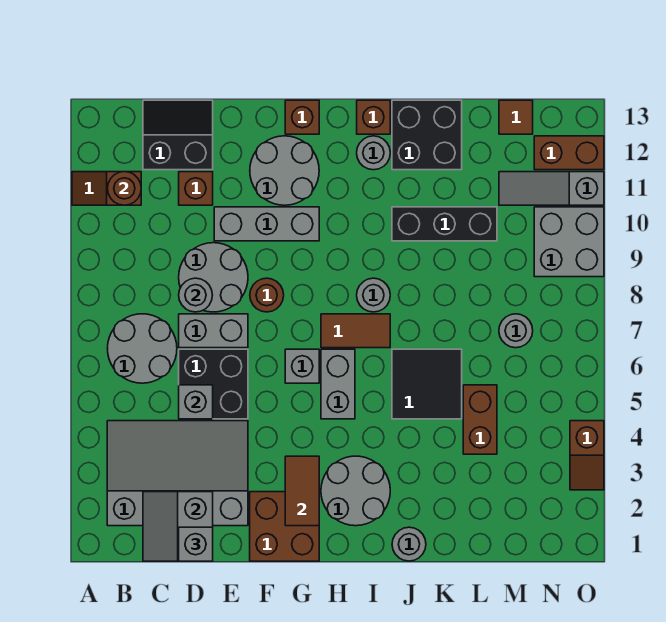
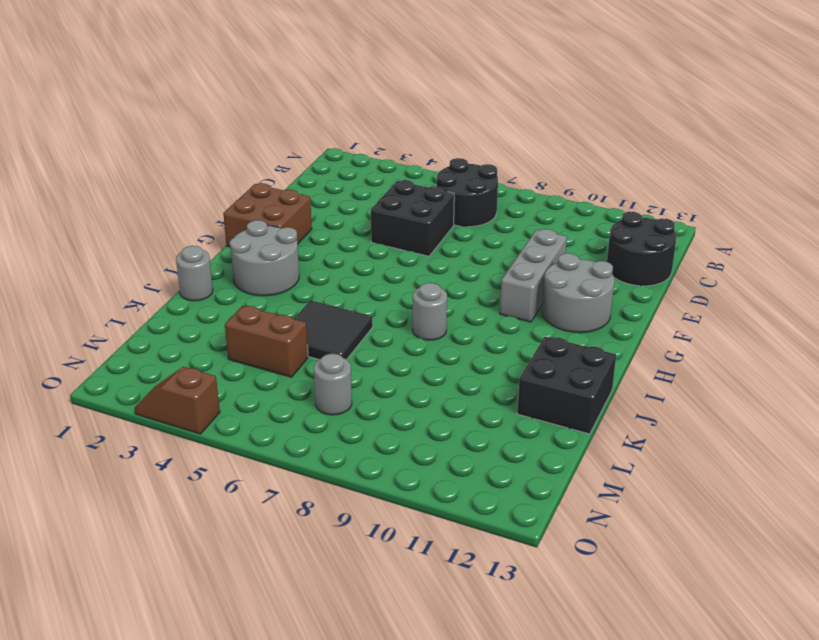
black round brick B6:C7 level 1 -> grey round brick B6:C7 level 1
black round brick C12:D13 level 1 -> black slope C12:D13 level 1 top 12
none -> brown slope A11:B11 level 1 top B
none -> grey slope B2:E4 level 1 top 2
none -> grey brick D7:E7 level 1
none -> grey round brick D8:E9 level 1

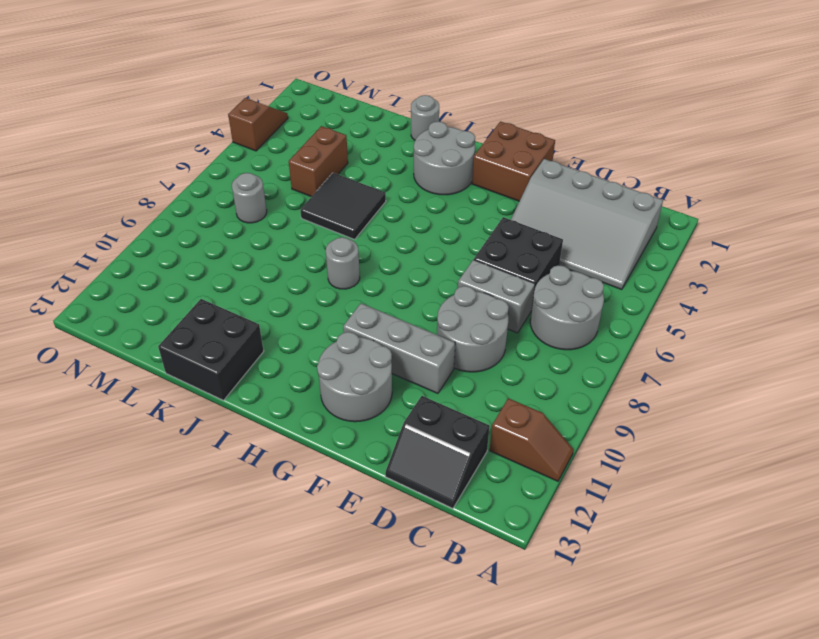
none -> brown brick D11 level 1
none -> brown round brick F8 level 1
none -> grey brick G6 level 1
none -> brown brick G13 level 1

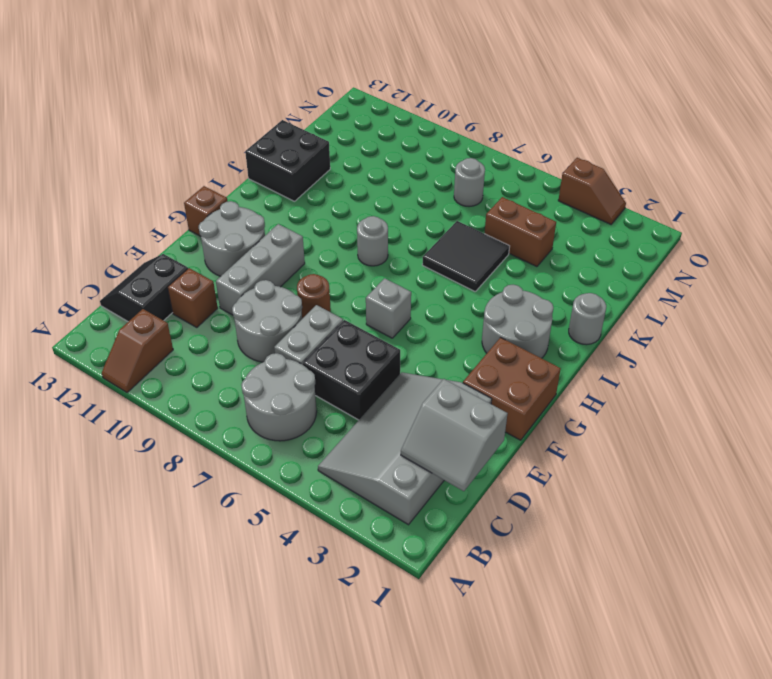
none -> grey brick H5:H6 level 1
none -> brown tile H7:I7 level 1
none -> grey round brick I12 level 1
none -> brown brick I13 level 1

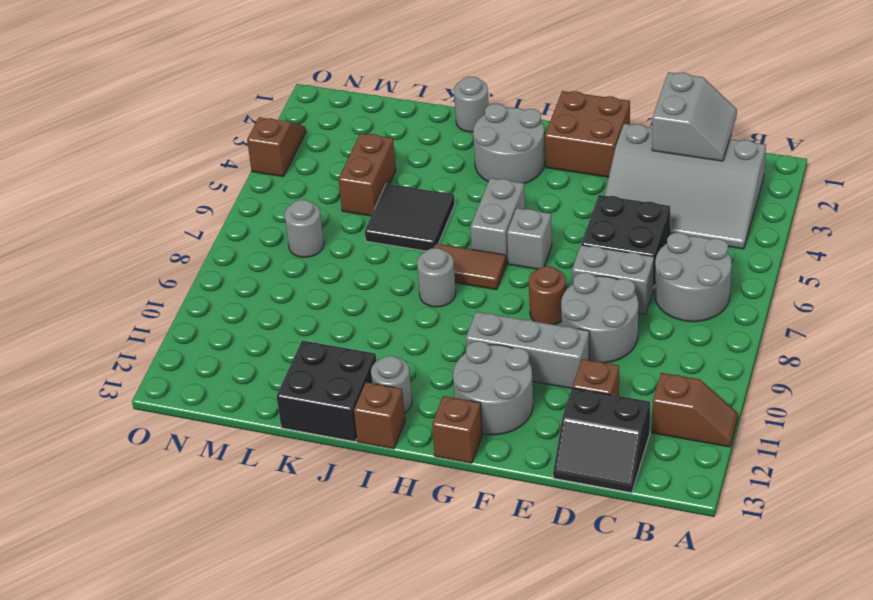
none -> black brick J10:L10 level 1
none -> grey slope M11:O11 level 1 top O
none -> brown tile M13 level 1
none -> grey brick N9:O10 level 1

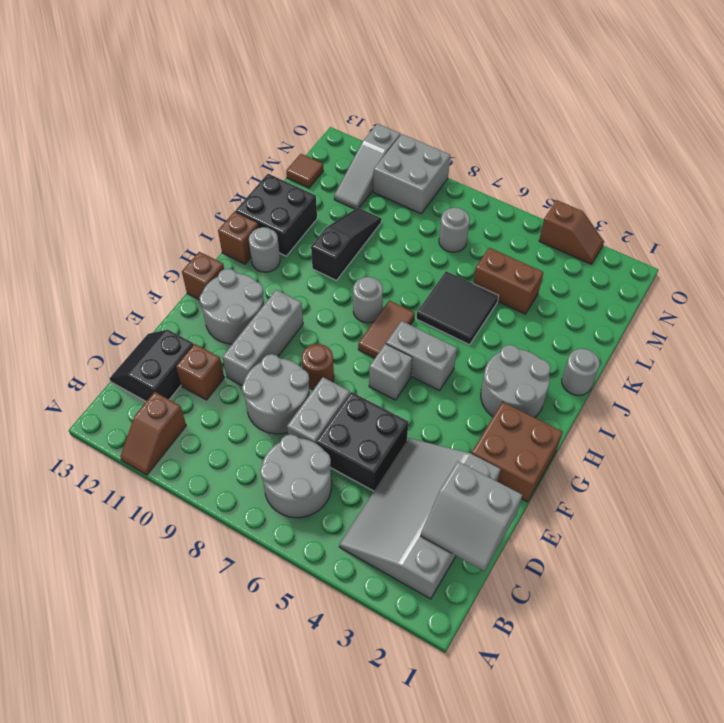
black slope J10:L10 level 1 top J -> black brick J10:L10 level 1
none -> brown brick N12:O12 level 1
none -> brown round brick B11 level 2
none -> grey brick D5 level 2
none -> grey round brick D8 level 2

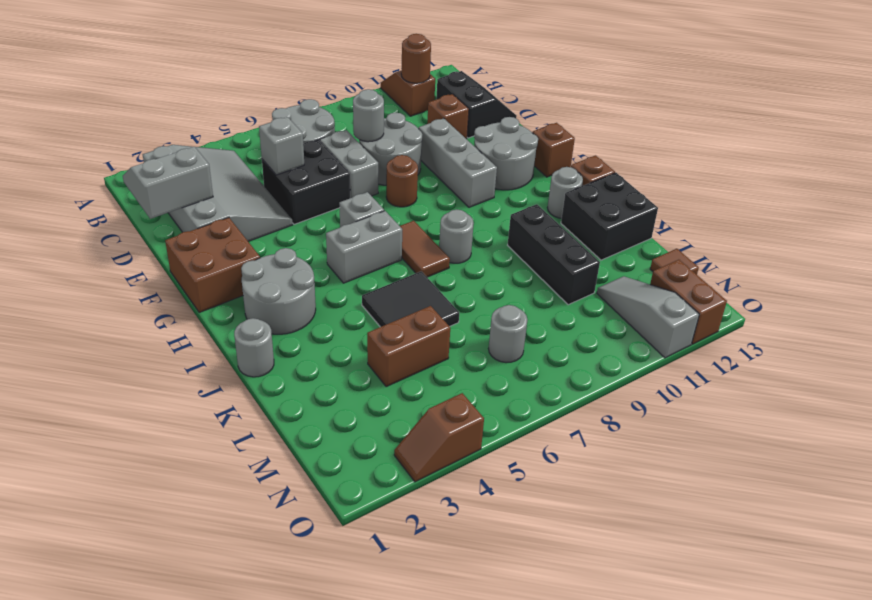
none -> grey brick N9:O10 level 1
none -> brown tile G2:G3 level 2
none -> grey brick D1 level 3

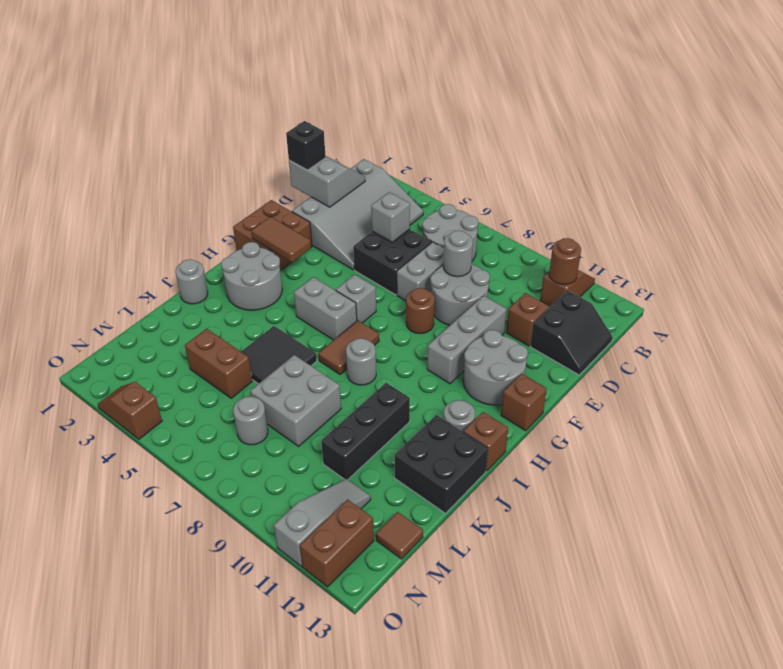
black brick D1 level 3 -> grey brick D1 level 3
grey brick K7:L8 level 1 -> grey brick N9:O10 level 1

